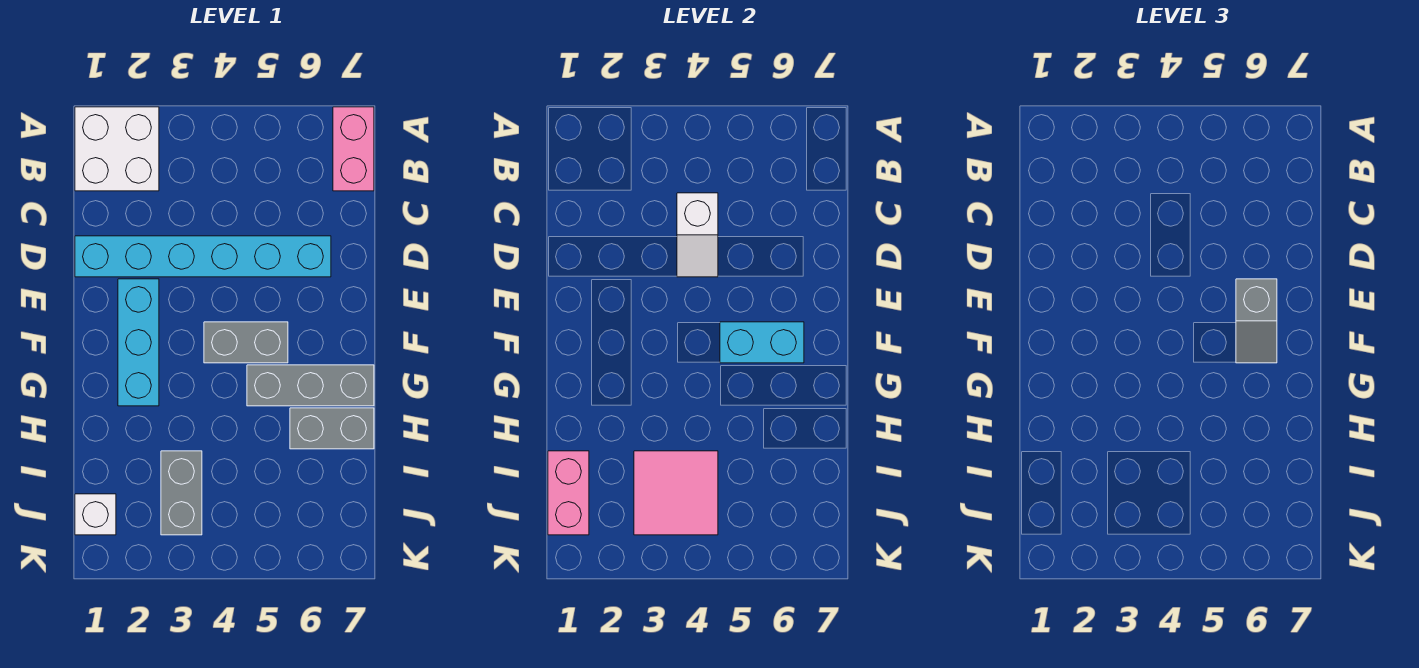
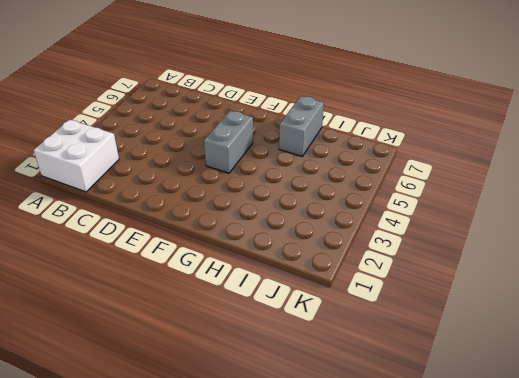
none -> pink brick A7:B7 level 1
none -> cyan brick D1:D6 level 1
none -> cyan brick E2:G2 level 1

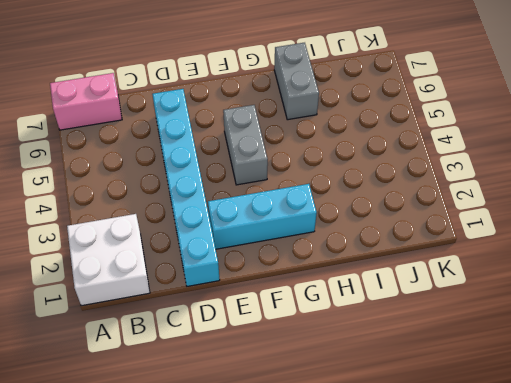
none -> grey brick G5:G7 level 1
none -> grey brick I3:J3 level 1
none -> white brick J1 level 1

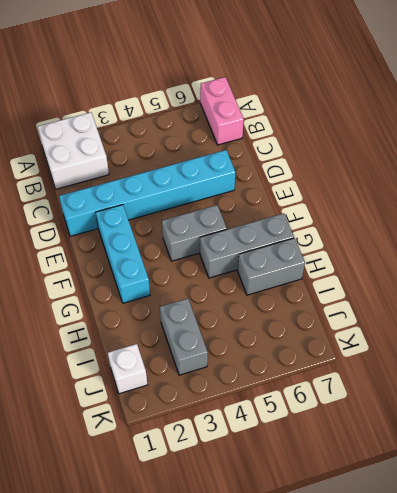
none -> white slope C4:D4 level 2 top C
none -> cyan brick F5:F6 level 2
none -> pink brick I1:J1 level 2

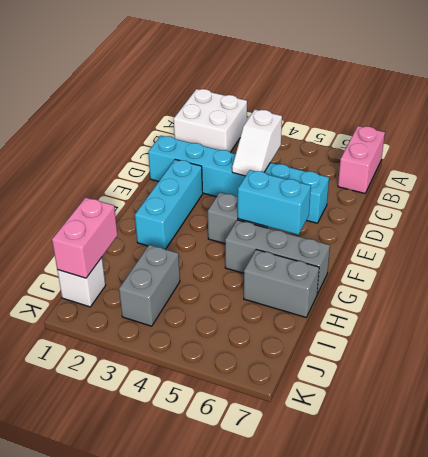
none -> pink tile I3:J4 level 2
none -> grey slope E6:F6 level 3 top E

